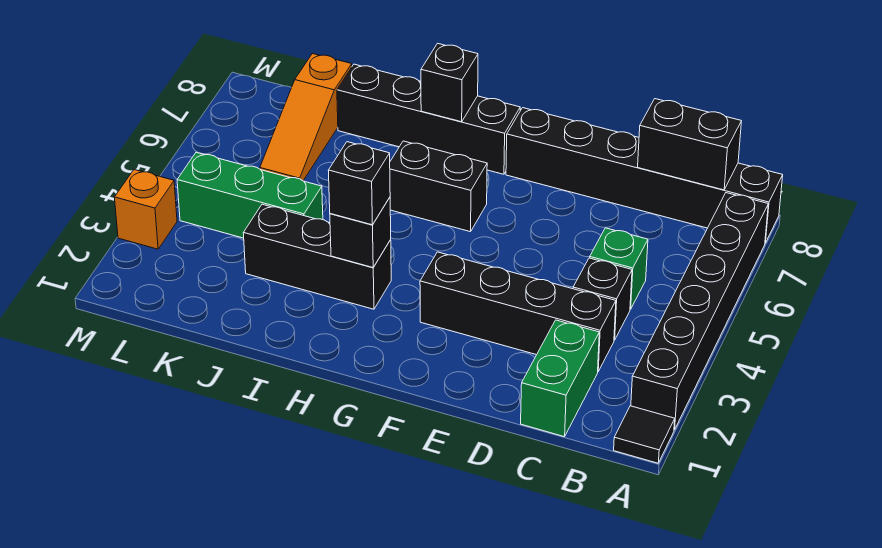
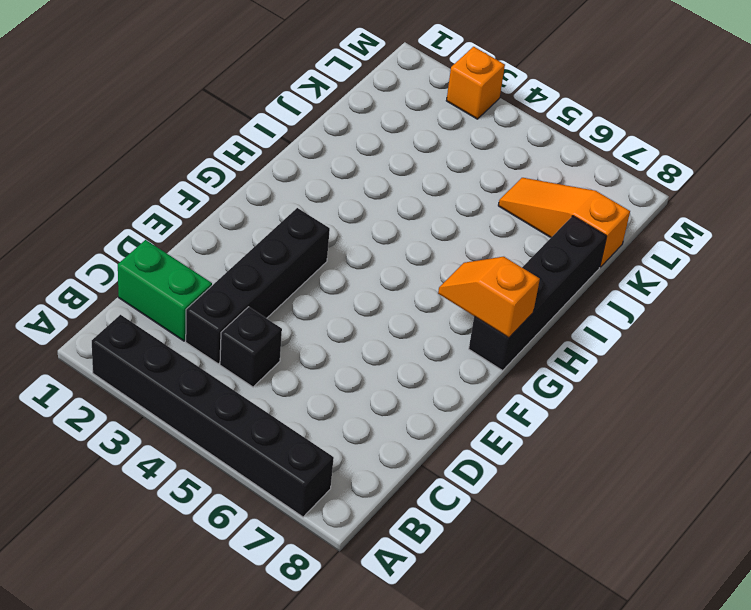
orange slope G7:G8 level 2 top 8 -> none
none -> black tile A1 level 1
none -> black brick A8:F8 level 1
none -> green brick C5 level 1

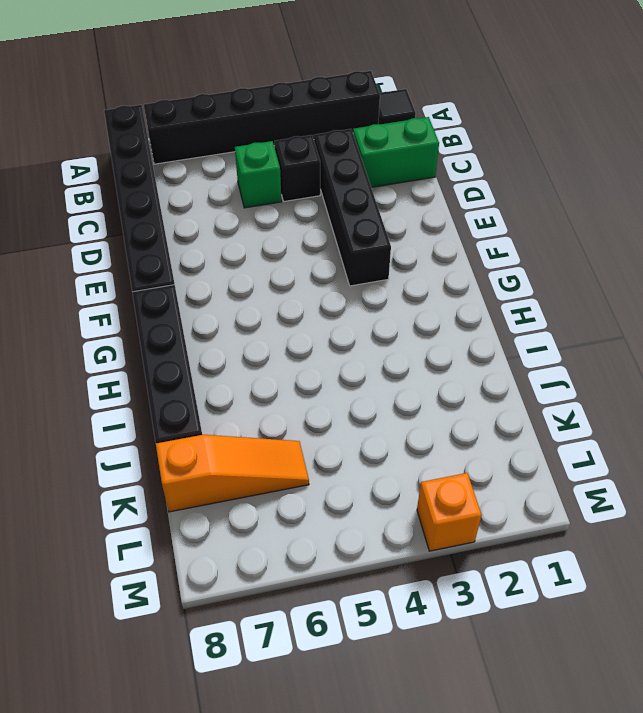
none -> black brick G6:H6 level 1
none -> black brick H3:J3 level 1
none -> green brick J4:L4 level 1

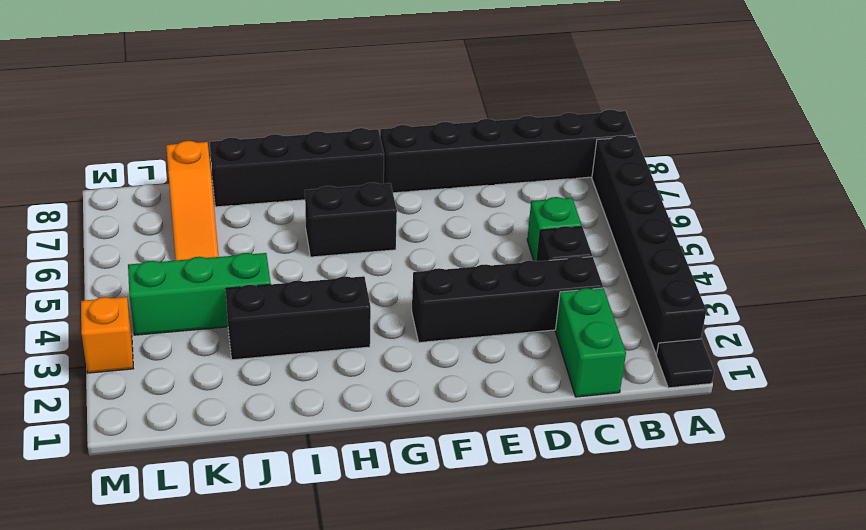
none -> black brick B8:C8 level 2
none -> black brick H3 level 2
none -> black brick H8 level 2

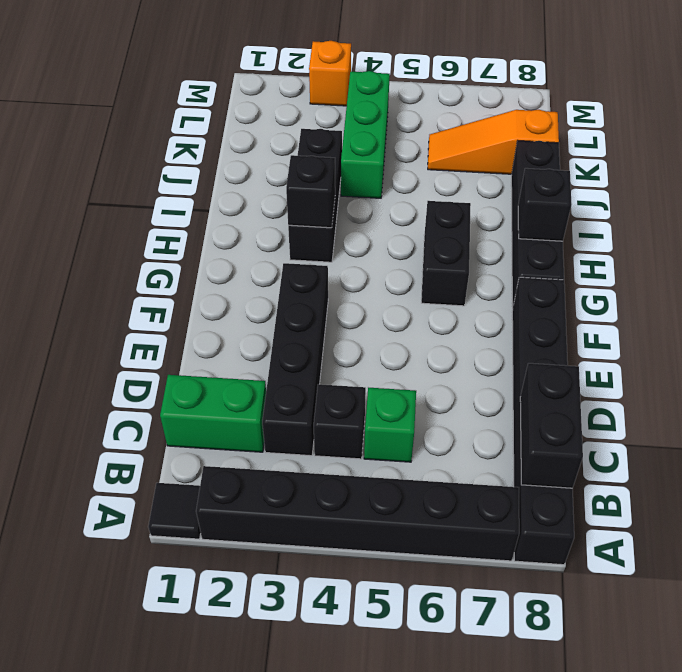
none -> black brick H3 level 3

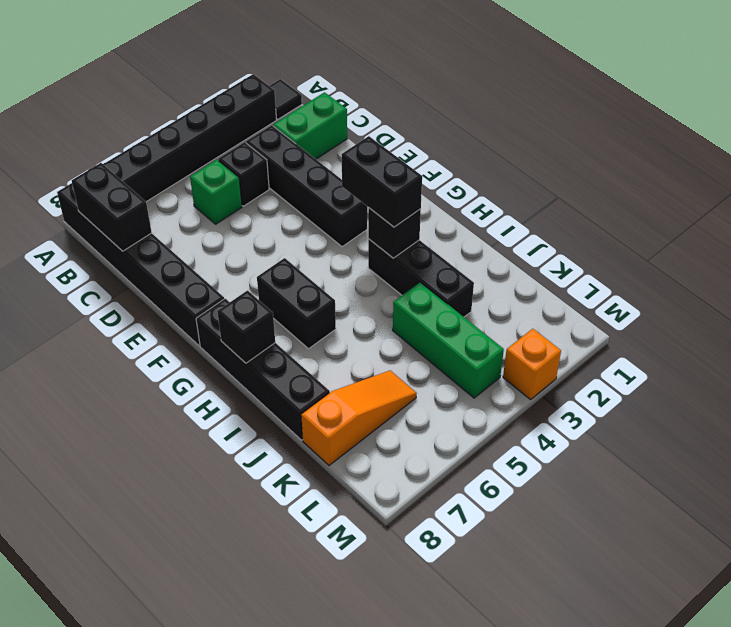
black brick G3:H3 level 3 -> black brick H3 level 3

